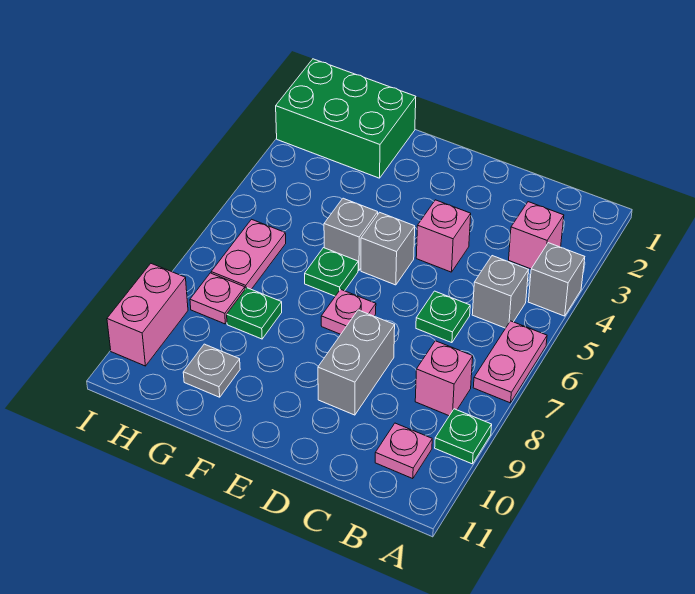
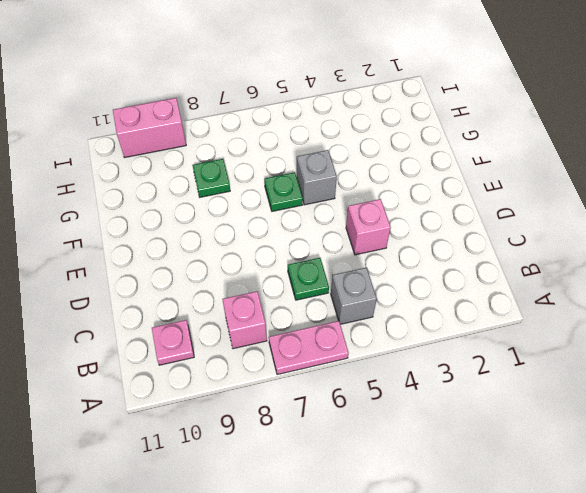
none -> grey brick A4 level 1
none -> green plate A9 level 1
none -> pink brick B3 level 1

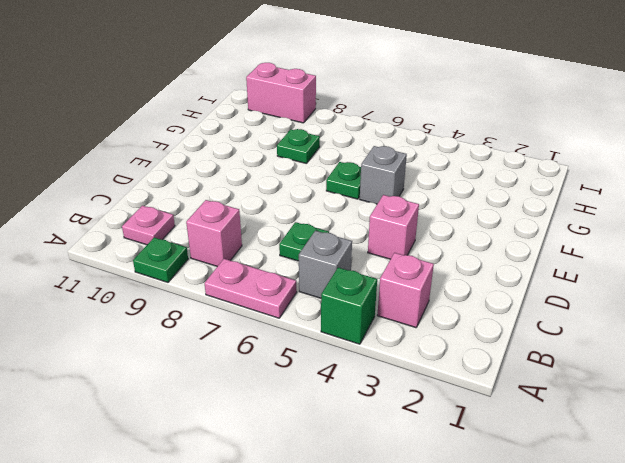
green brick A4 level 1 -> grey brick A4 level 1
none -> grey brick D8:D9 level 1
none -> grey brick E5 level 1
none -> pink plate E7 level 1

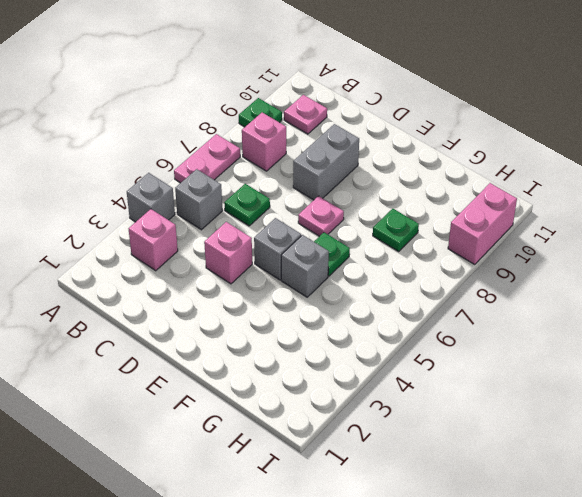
none -> green brick G1:I2 level 1
none -> grey plate G10 level 1
none -> pink plate H6:H7 level 1

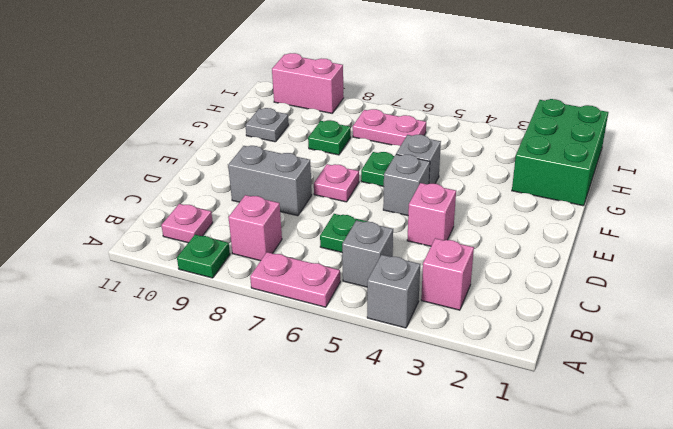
none -> pink plate H8 level 1

